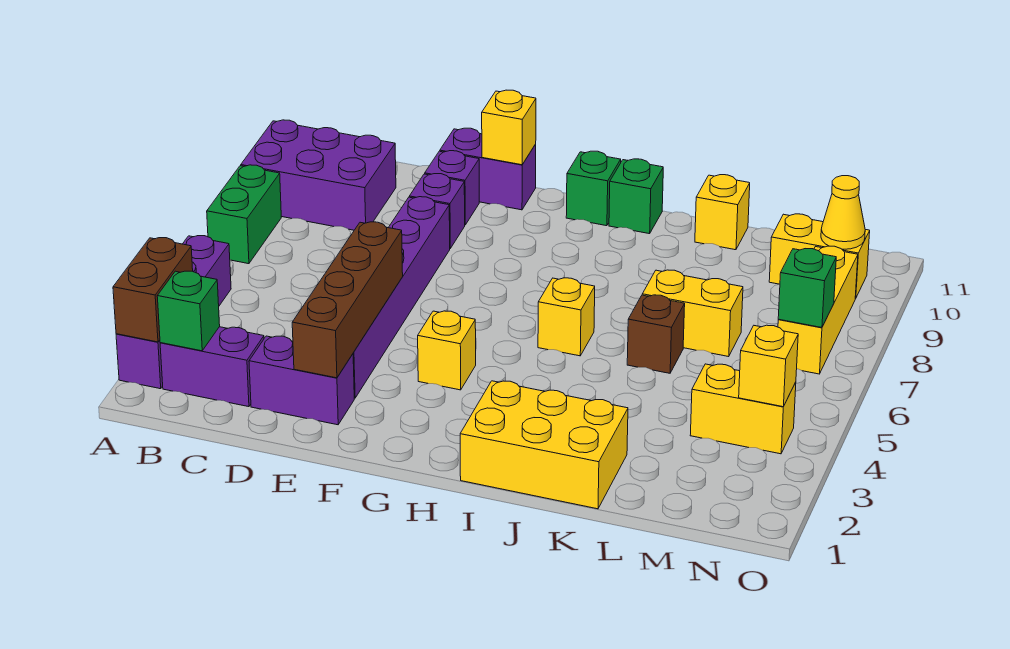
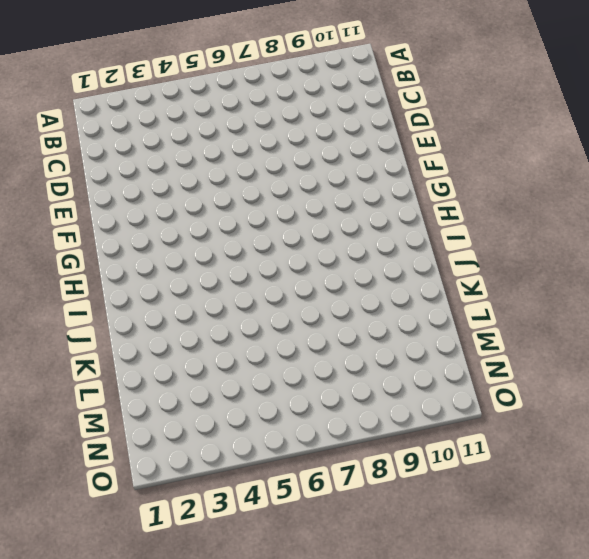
none -> purple brick A2:A5 level 1
none -> green brick A7:A8 level 1
none -> purple brick A9:C10 level 1

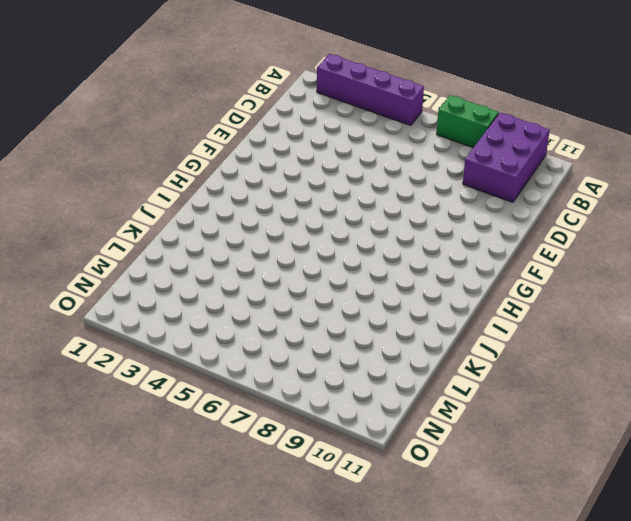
none -> purple brick B2:C2 level 1
none -> purple brick D2:E2 level 1
none -> purple brick E3:E8 level 1

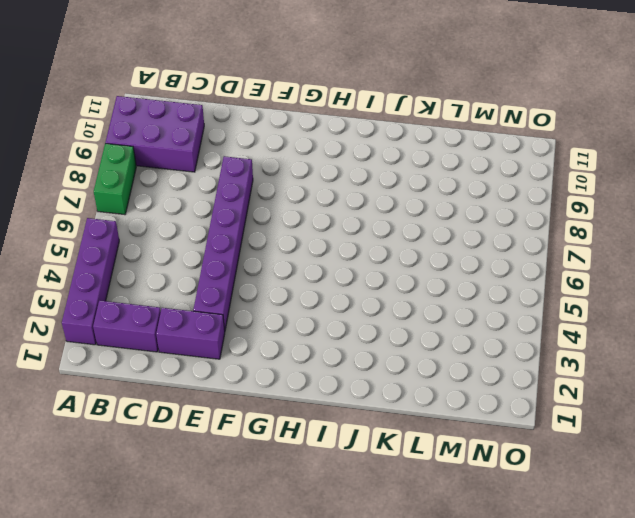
none -> purple brick E9 level 1
none -> purple brick E10 level 1
none -> purple brick E11:F11 level 1

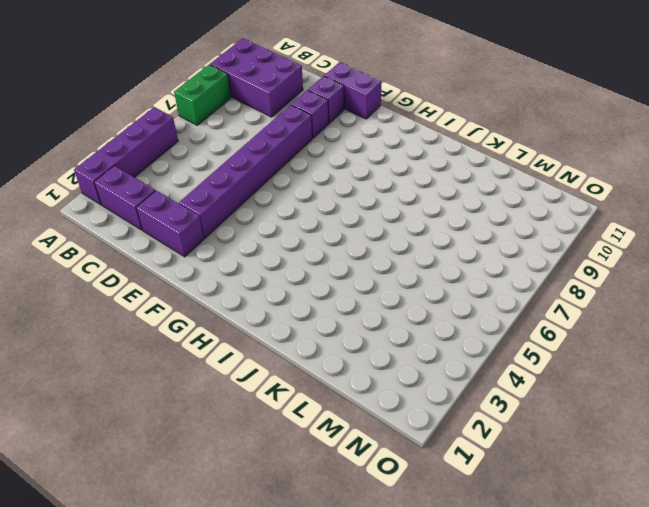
none -> yellow brick G4 level 1
none -> green brick H11 level 1
none -> yellow brick I1:K2 level 1

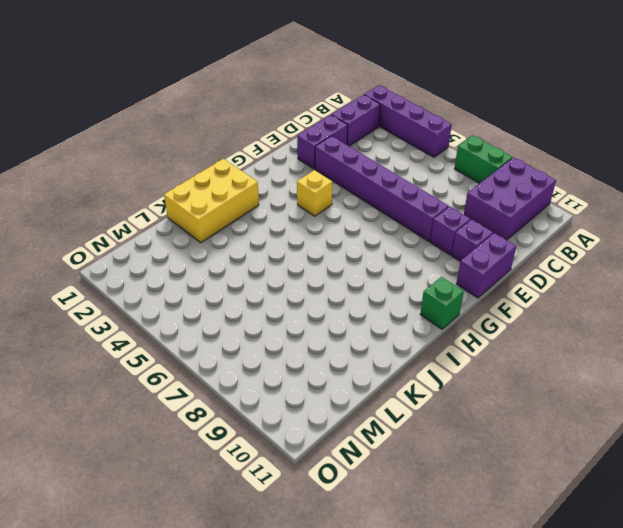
none -> yellow brick I6 level 1
none -> green brick I11 level 1
none -> brown brick K6 level 1

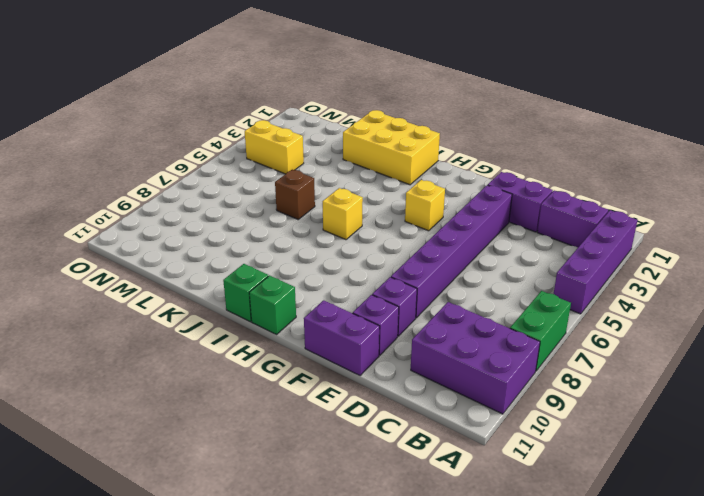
none -> yellow brick K7:L7 level 1
none -> yellow brick K11 level 1
none -> yellow brick M10:N10 level 1

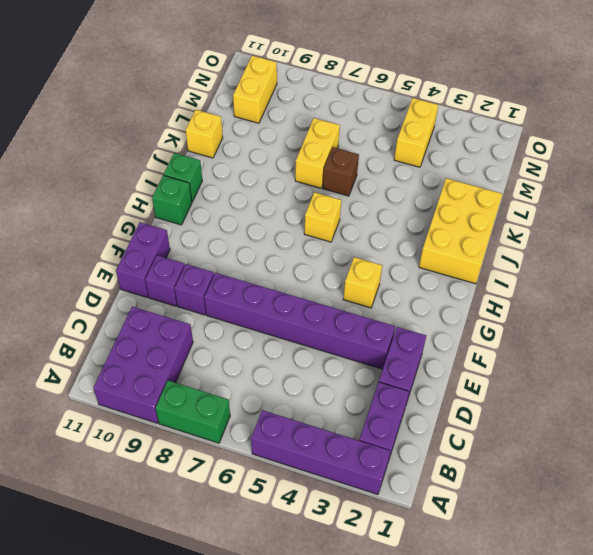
none -> yellow brick N7:N9 level 1
none -> brown brick A2:A3 level 2
none -> green brick B2 level 2

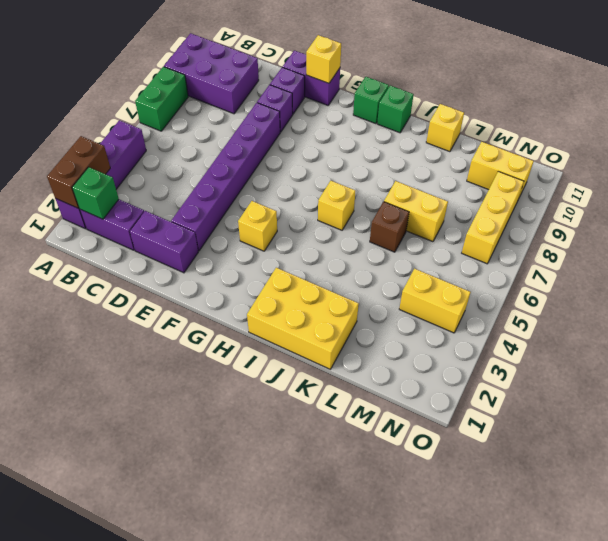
none -> brown brick E2:E5 level 2
none -> yellow brick N4 level 2
none -> green brick N7 level 2

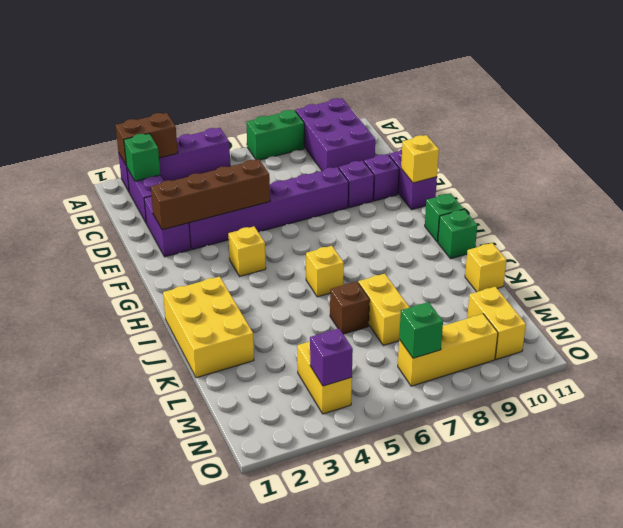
purple brick N4 level 2 -> yellow brick N4 level 2
none -> yellow cone N10 level 2

